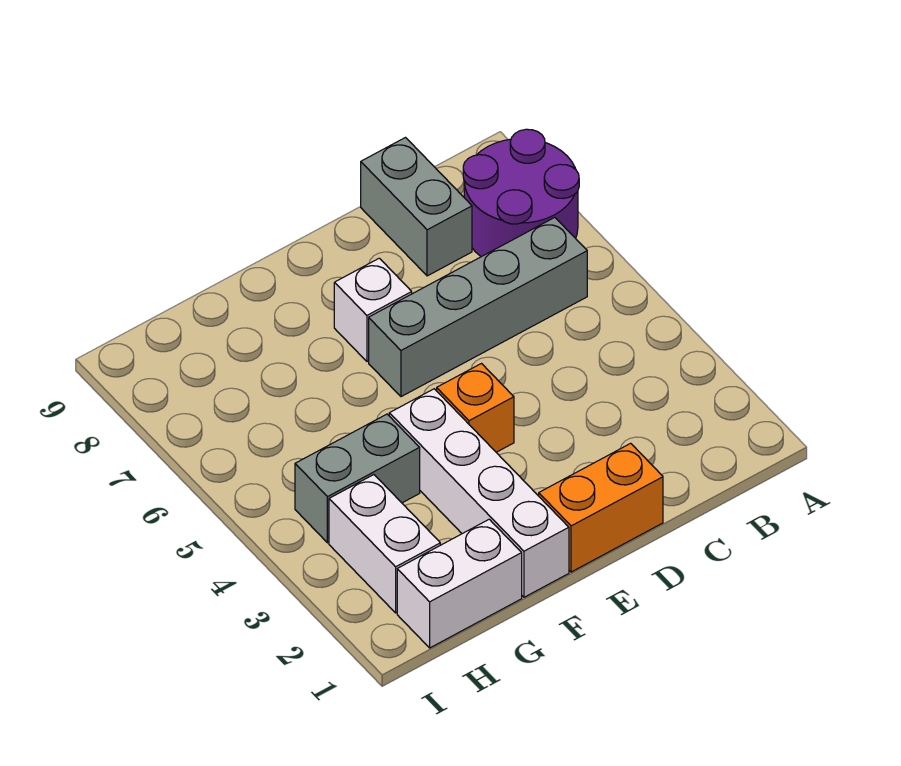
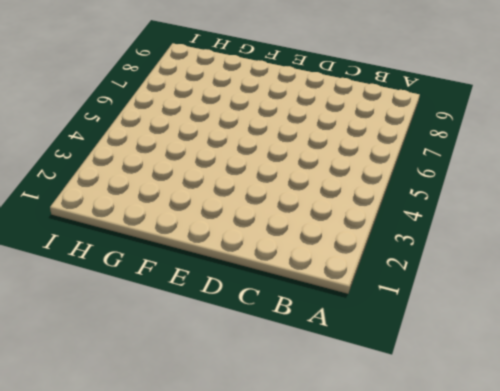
none -> purple round brick A7:B8 level 1
none -> grey brick B6:E6 level 1

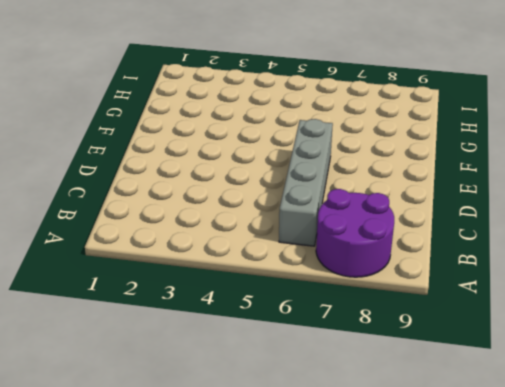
none -> grey brick C8:C9 level 1
none -> orange brick D1:E1 level 1

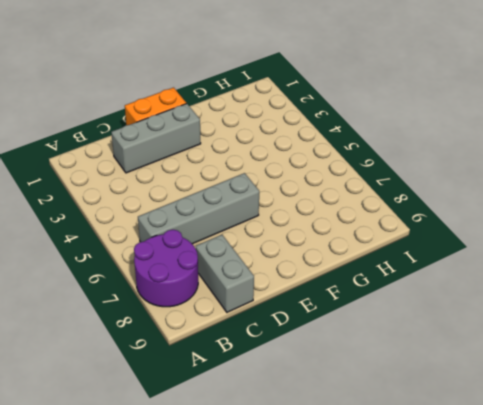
grey brick C2:E2 level 1 -> none
none -> orange brick E4 level 1
none -> white brick E7 level 1

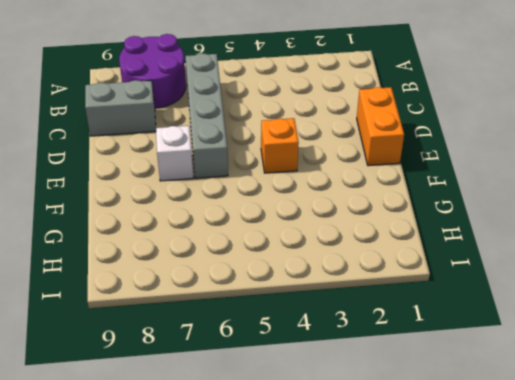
none -> white brick F1:F4 level 1
none -> white brick G1:H1 level 1

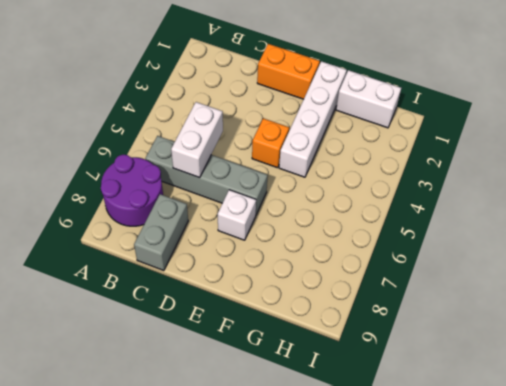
white brick C5:C6 level 2 -> white brick H2:H3 level 1
none -> grey brick G4:H4 level 1

